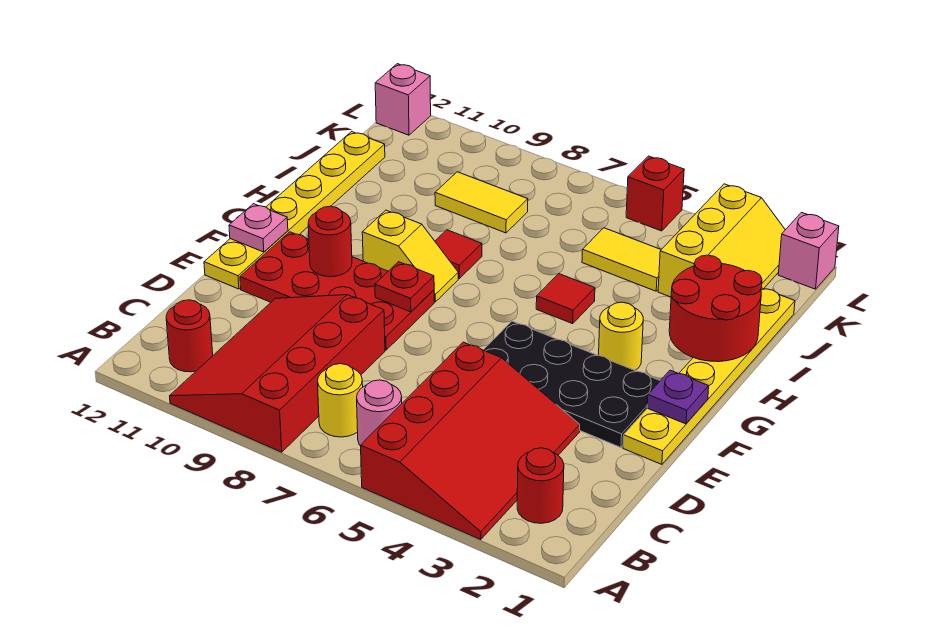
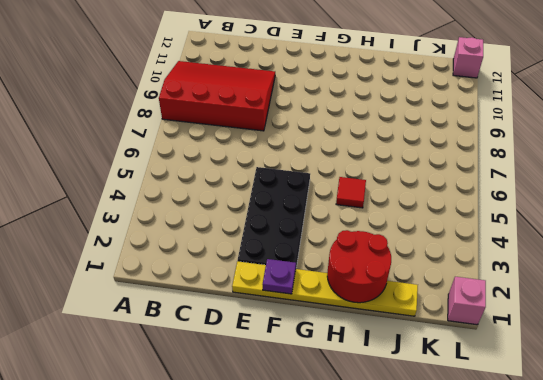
none -> red slope A3:D5 level 1 top 5
none -> red round brick B2 level 1
none -> pink round brick B6 level 1

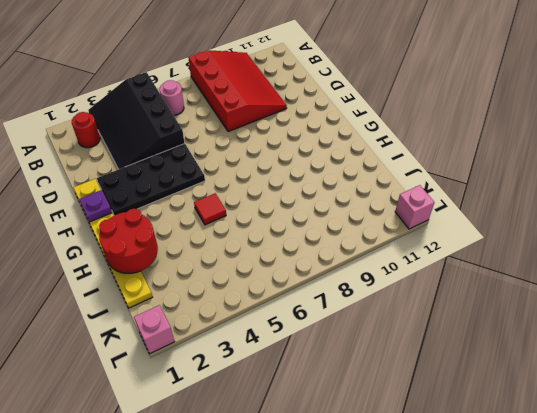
black slope A3:D5 level 1 top 5 -> red slope A3:D5 level 1 top 5
none -> yellow round brick B7 level 1
none -> red round brick B11 level 1
none -> red plate E8:F11 level 1

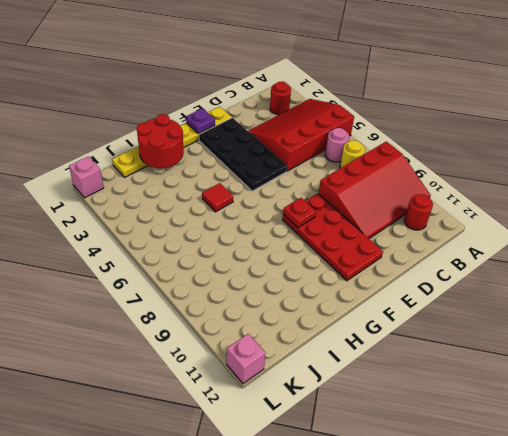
none -> yellow plate E12:J12 level 1
none -> yellow round brick G3 level 1
none -> yellow slope G8:G9 level 1 top 9

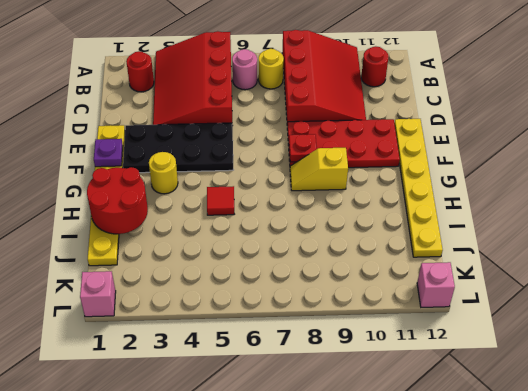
none -> red tile H8 level 1
none -> yellow slope J2:L3 level 1 top 3
none -> yellow tile J4:J5 level 1

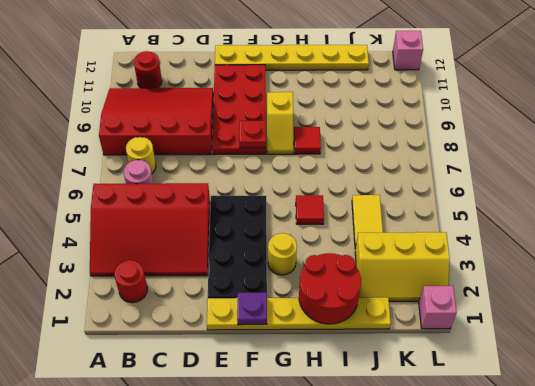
none -> yellow tile J8:J9 level 1
none -> red brick L5 level 1
none -> red round brick F10 level 2

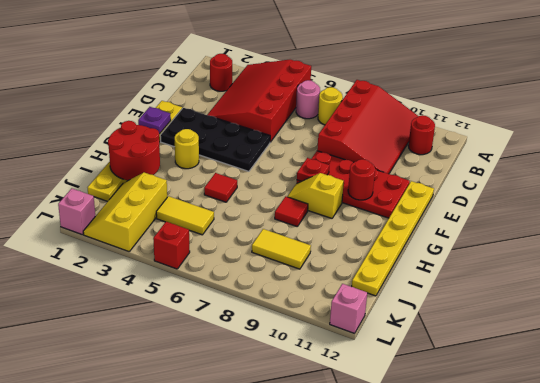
none -> pink plate F12 level 2

